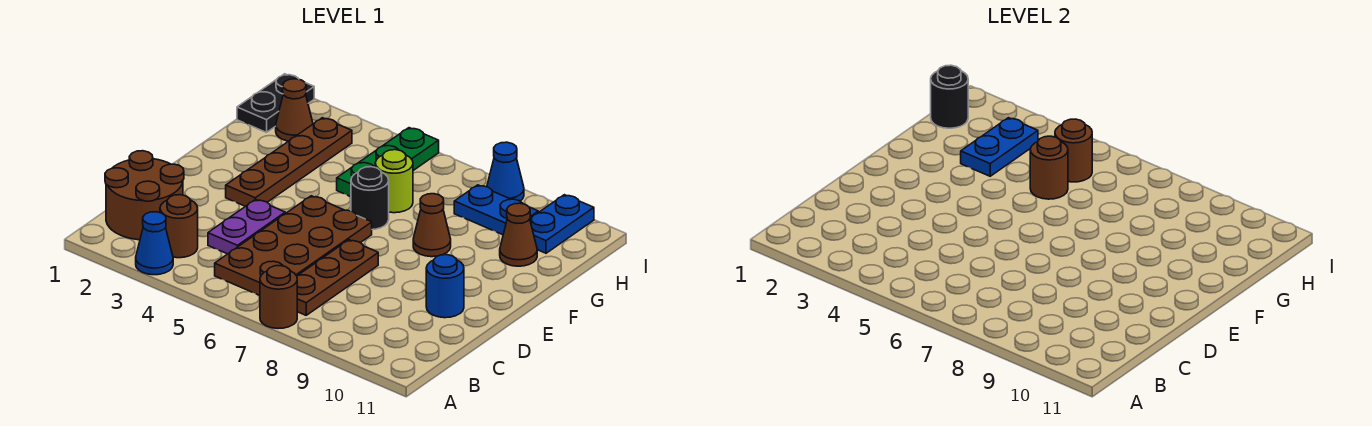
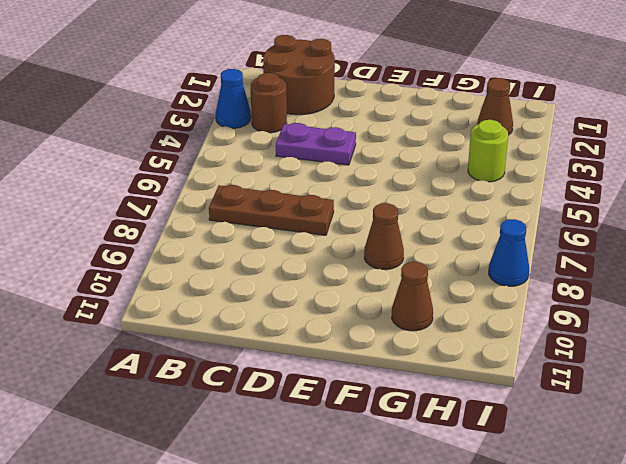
lime round brick H4 level 1 -> lime round brick G6 level 1
none -> brown round brick A7 level 1
none -> brown plate B5:E6 level 1
none -> blue round brick D10 level 1

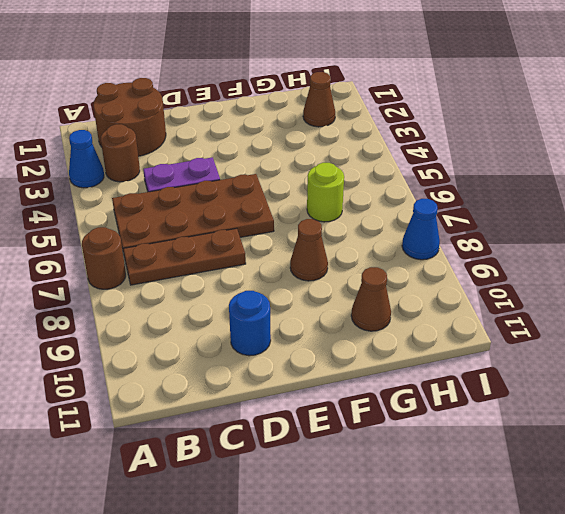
none -> brown plate E3:H3 level 1
none -> black round brick F6 level 1
none -> green plate G5:I5 level 1

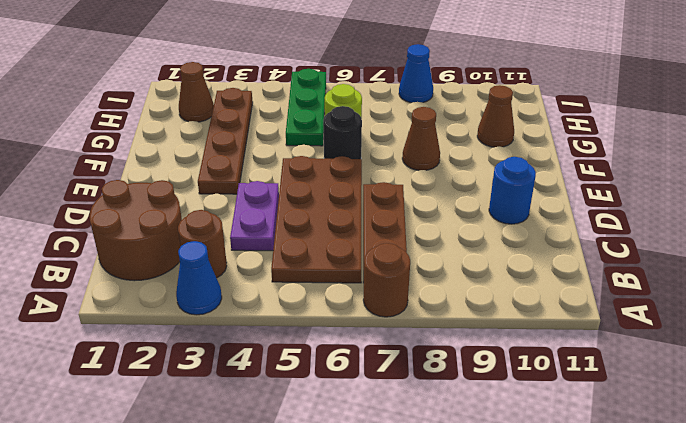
none -> black plate H1:I1 level 1
none -> blue plate H8:H9 level 1
none -> blue plate H10:I10 level 1

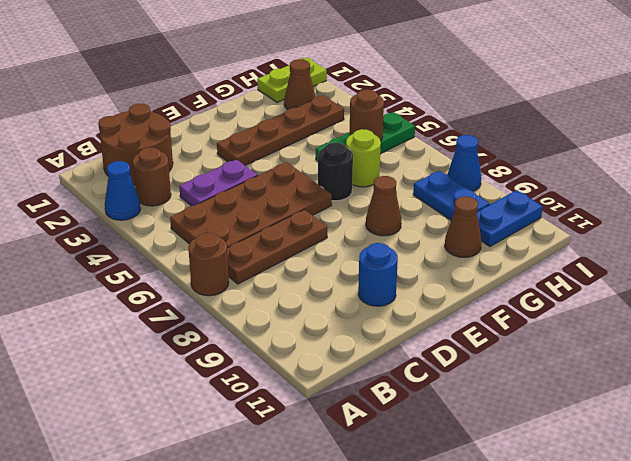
lime plate H1:I1 level 1 -> black plate H1:I1 level 1
none -> blue plate G3:H3 level 2
none -> brown round brick G5 level 2
none -> black round brick H1 level 2

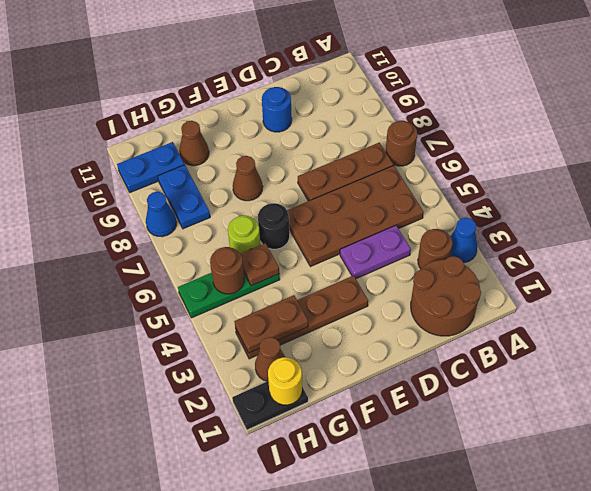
brown plate G3:H3 level 2 -> blue plate G3:H3 level 2
brown plate G5 level 2 -> brown round brick G5 level 2
yellow round brick H1 level 2 -> black round brick H1 level 2

